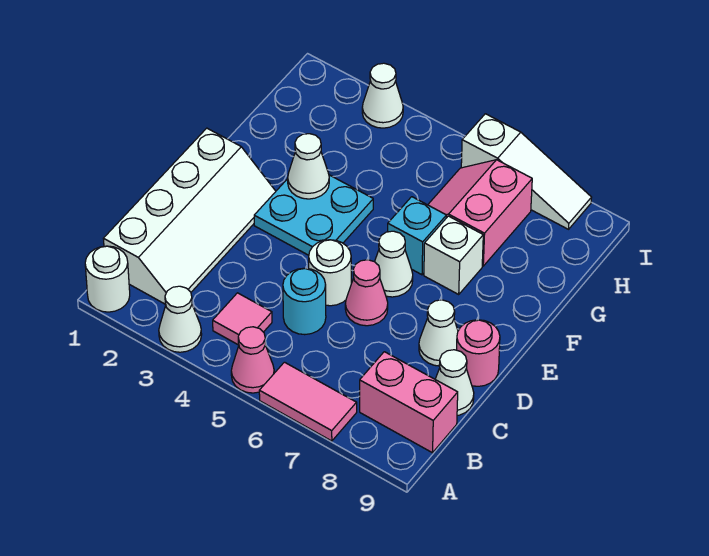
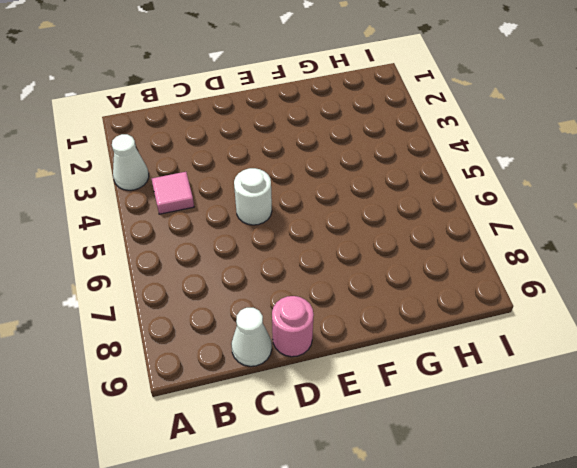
none -> white round brick A1 level 1
none -> pink cone A5 level 1
none -> pink tile A6:A7 level 1

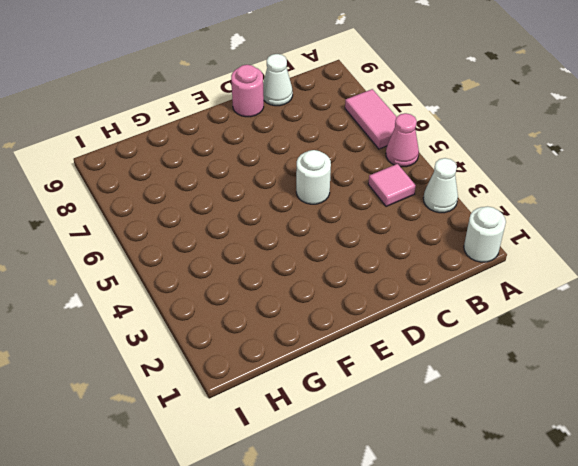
none -> white slope B1:E2 level 1 top 1
none -> pink brick B8:B9 level 1
none -> cyan round brick C5 level 1

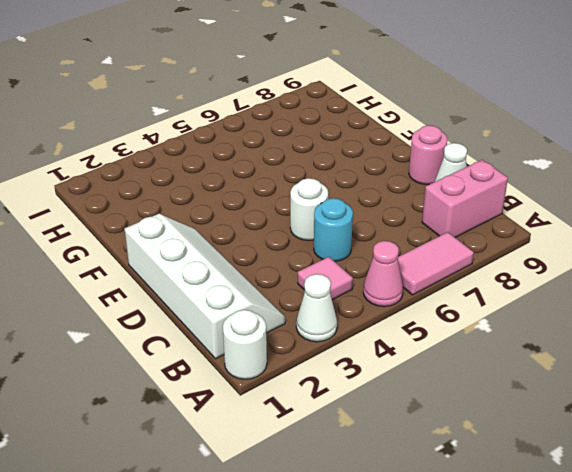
none -> pink cone D6 level 1
none -> white cone D8 level 1
none -> cyan plate E3:F4 level 1

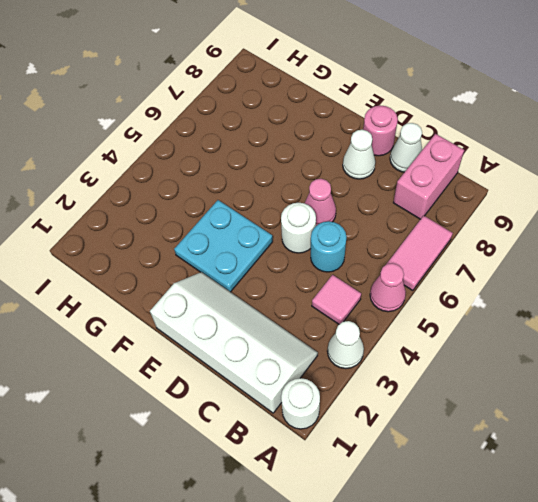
none -> white cone E6 level 1
none -> cyan brick F6 level 1
none -> white brick F7 level 1

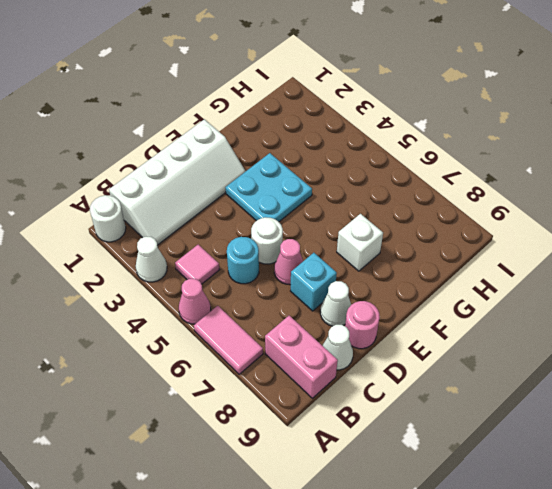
cyan brick D7 level 1 -> cyan brick F6 level 1
none -> white cone E6 level 1
none -> pink slope G6:H7 level 1 top 7
none -> white cone I3 level 1

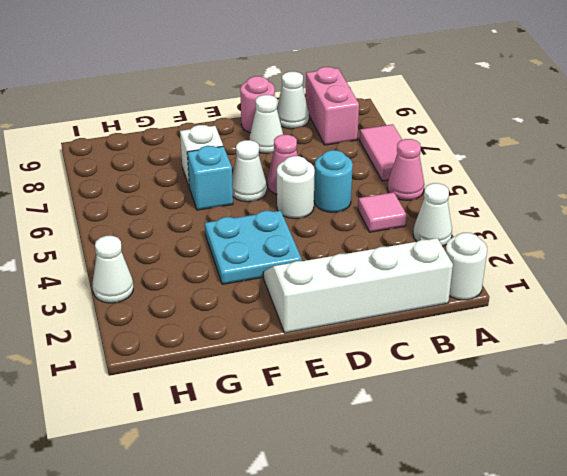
none -> pink slope G6:H7 level 1 top 7
none -> white slope I6:I8 level 1 top 6
none -> white cone F3 level 2

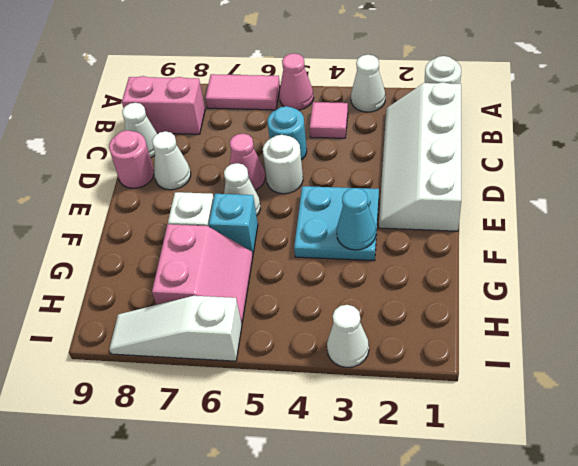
cyan cone F3 level 2 -> white cone F3 level 2

